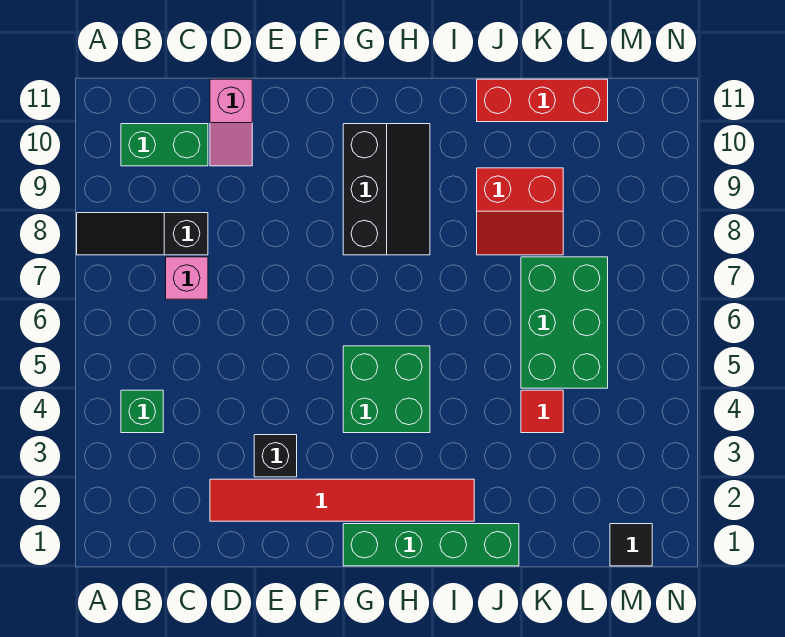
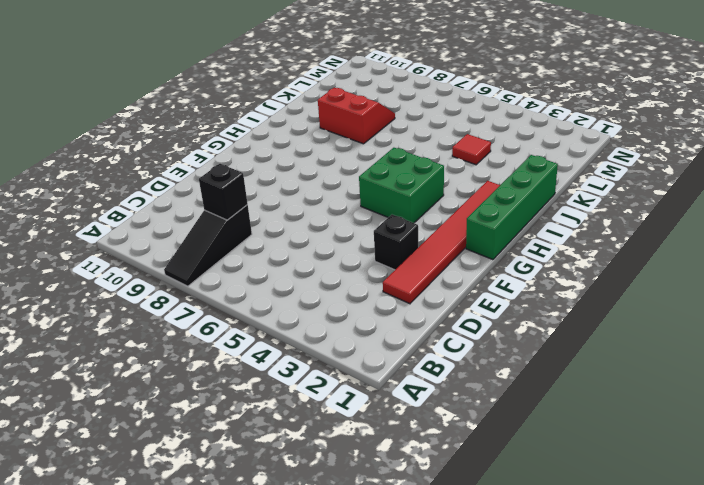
black brick C8 level 2 -> none
red slope J8:K9 level 1 top J -> red slope J8:K9 level 1 top 9
none -> green brick B4 level 1
none -> green brick B10:C10 level 1
none -> pink brick C7 level 1

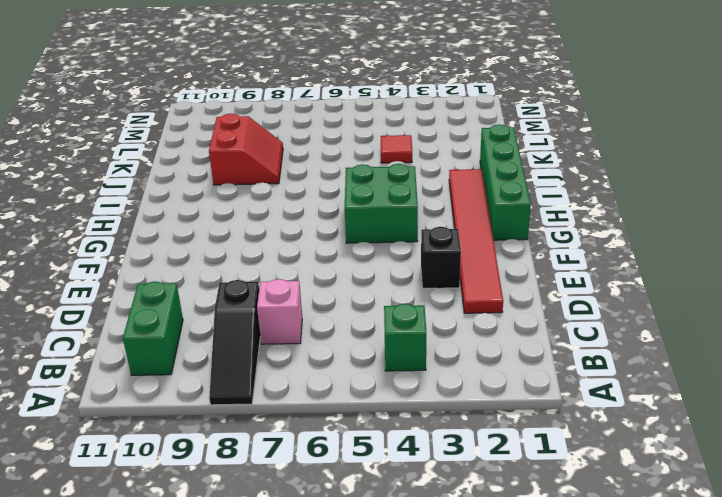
none -> pink slope D10:D11 level 1 top 11
none -> black slope G8:H10 level 1 top G
none -> red brick J11:L11 level 1

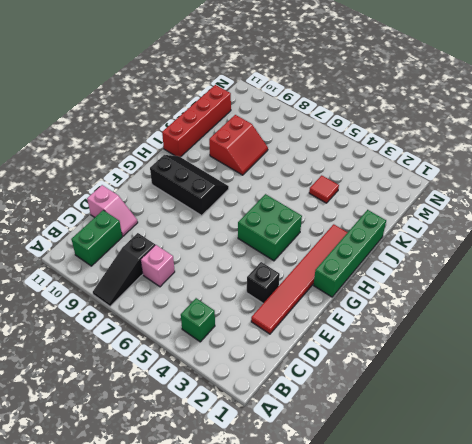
red brick I11:L11 level 1 -> red brick J11:L11 level 1
none -> green brick K5:L7 level 1
none -> black tile M1 level 1

